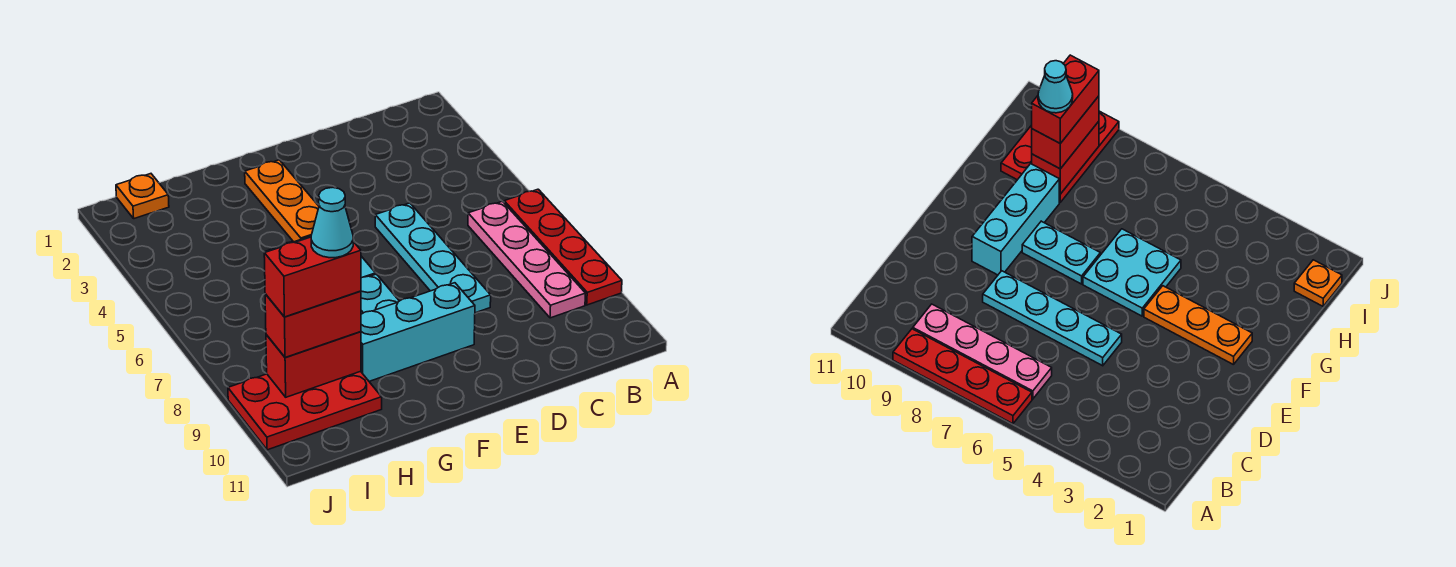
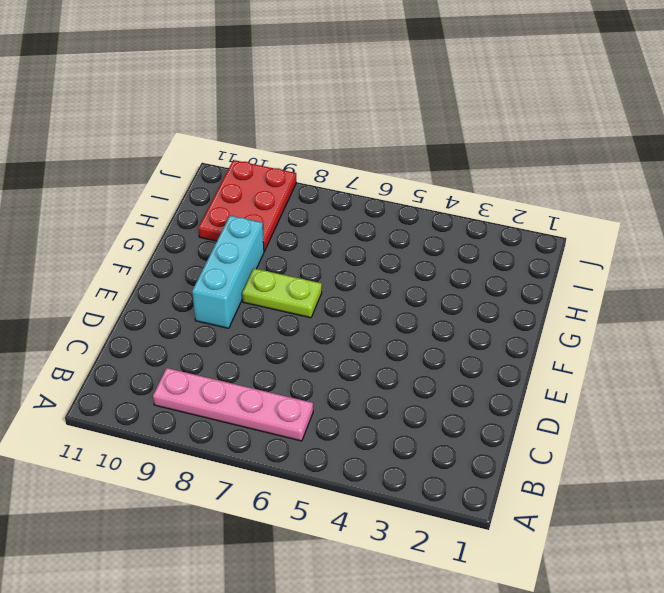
lime plate F7:F8 level 1 -> cyan plate F7:F8 level 1
none -> red plate A6:A9 level 1
none -> cyan plate D5:D8 level 1
none -> orange plate F2:F4 level 1

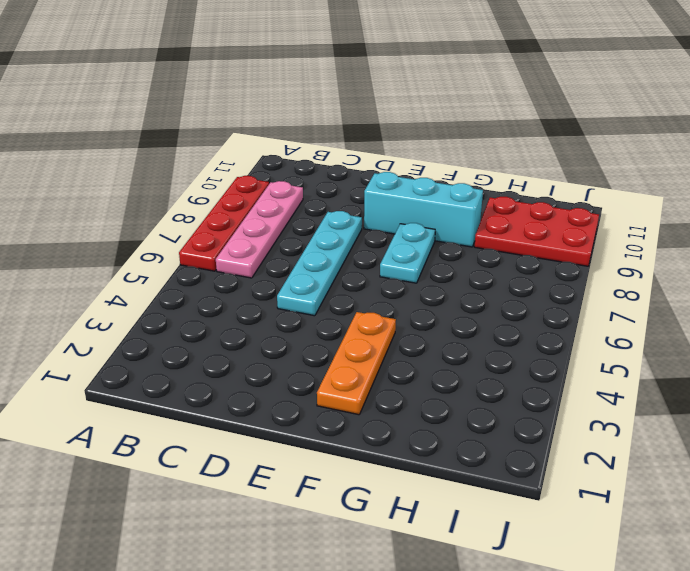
none -> cyan plate F5:G6 level 1
none -> orange plate I1 level 1
none -> red brick H9:I9 level 2

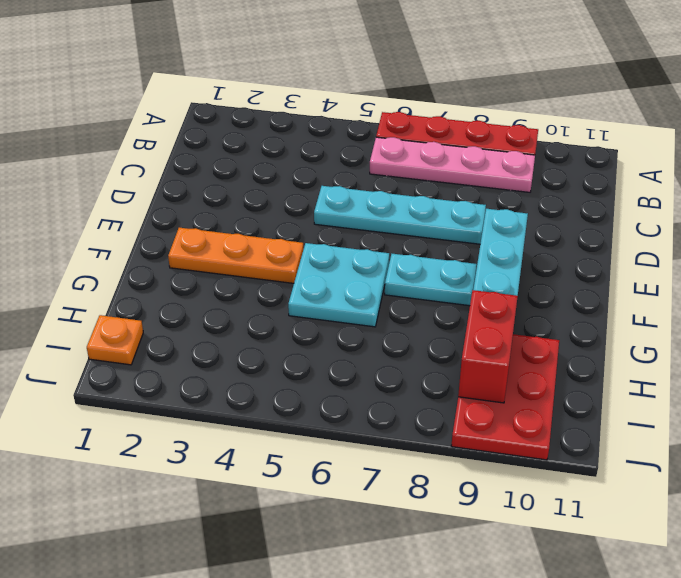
none -> red brick H9:I9 level 3
none -> red brick H9:I9 level 4
none -> cyan cone H9 level 5

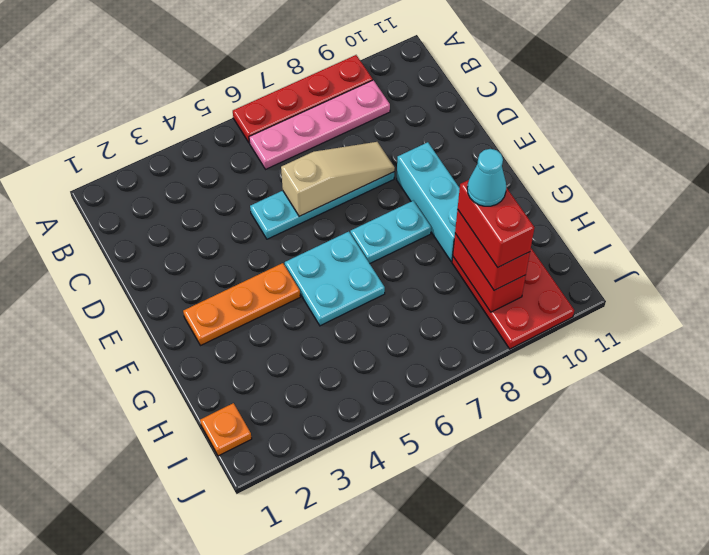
tan slope D6:D8 level 2 top 6 -> none

